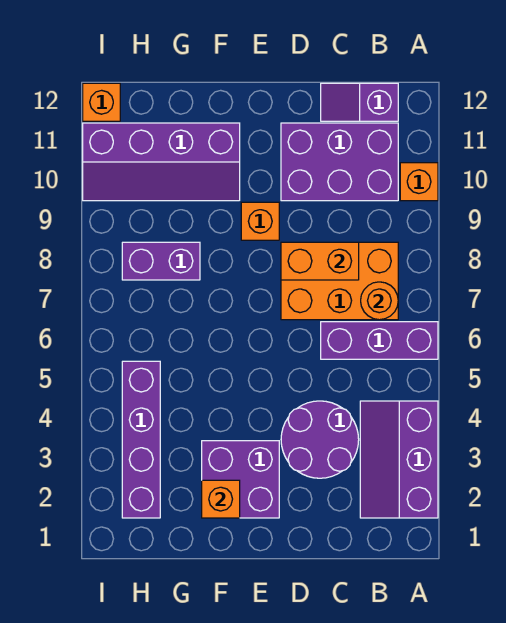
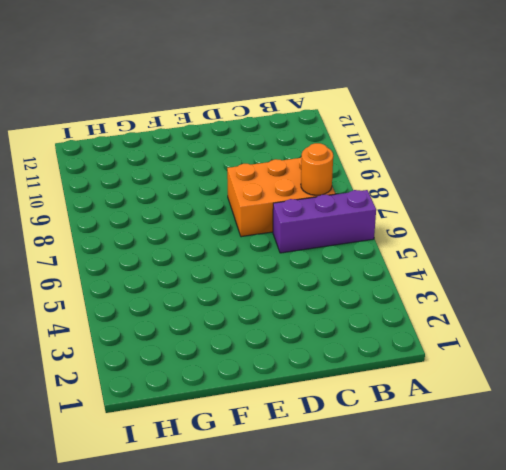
none -> purple slope A2:B4 level 1 top A
none -> orange brick A10 level 1
none -> purple brick B10:D11 level 1

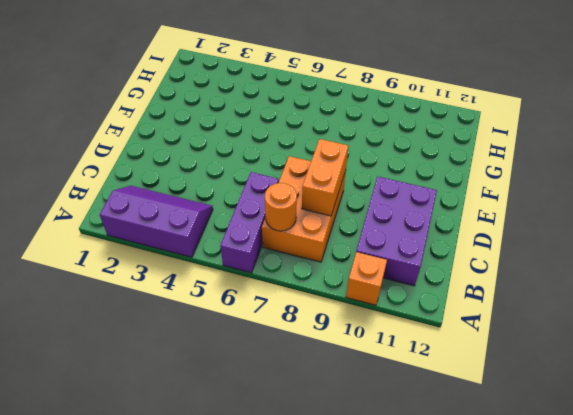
none -> purple slope B12:C12 level 1 top B
none -> purple round brick C3:D4 level 1
none -> purple brick E2:F3 level 1

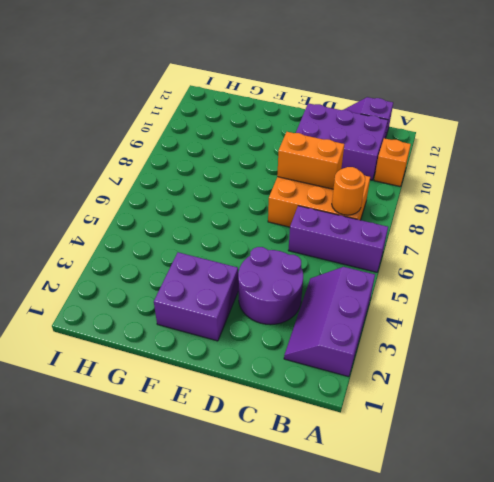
none -> orange brick E9 level 1
none -> purple slope F10:I11 level 1 top 11
none -> purple brick G8:H8 level 1

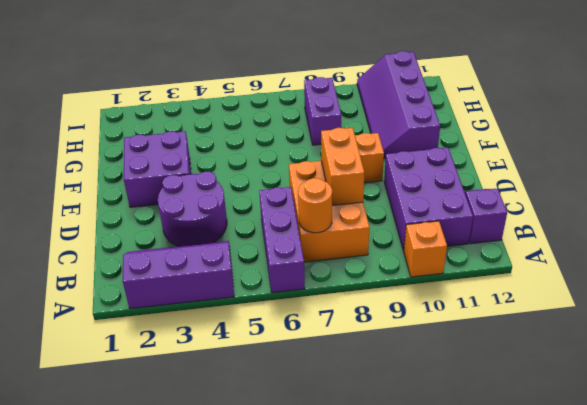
none -> purple brick H2:H5 level 1
none -> orange brick I12 level 1
none -> orange brick F2 level 2

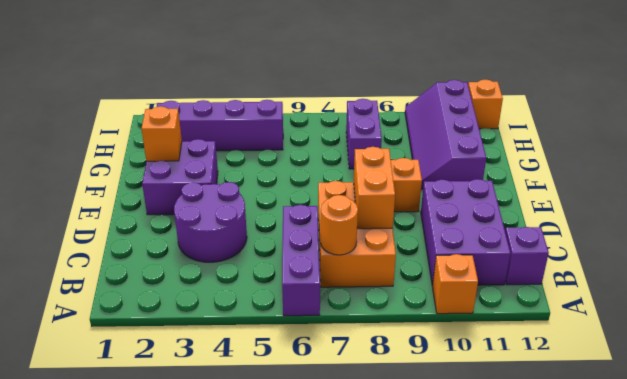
none -> purple slope A2:B4 level 1 top A

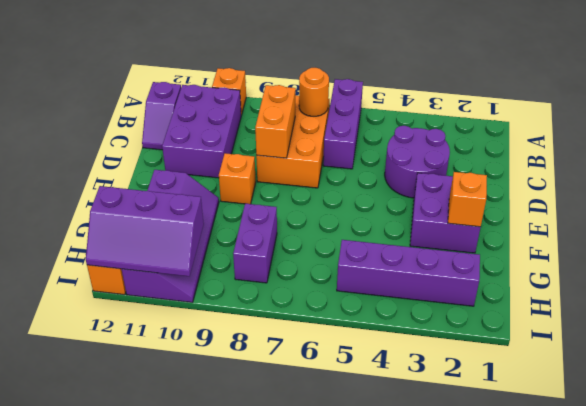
purple slope H10:I12 level 2 top H -> purple slope A2:B4 level 1 top A

